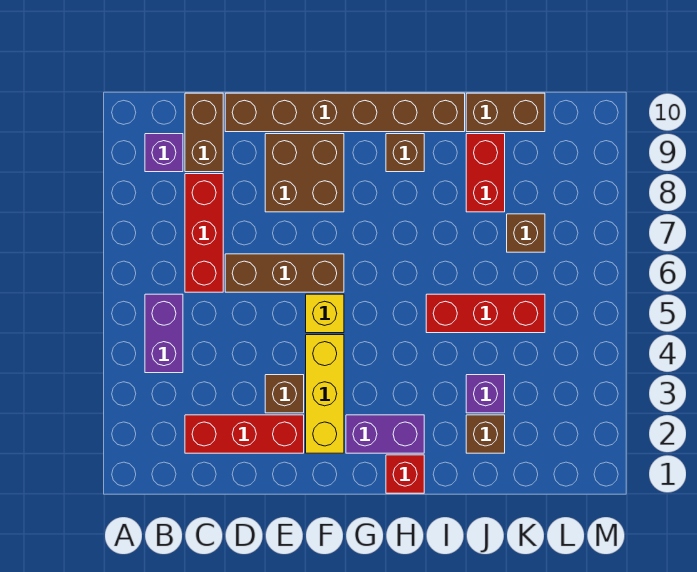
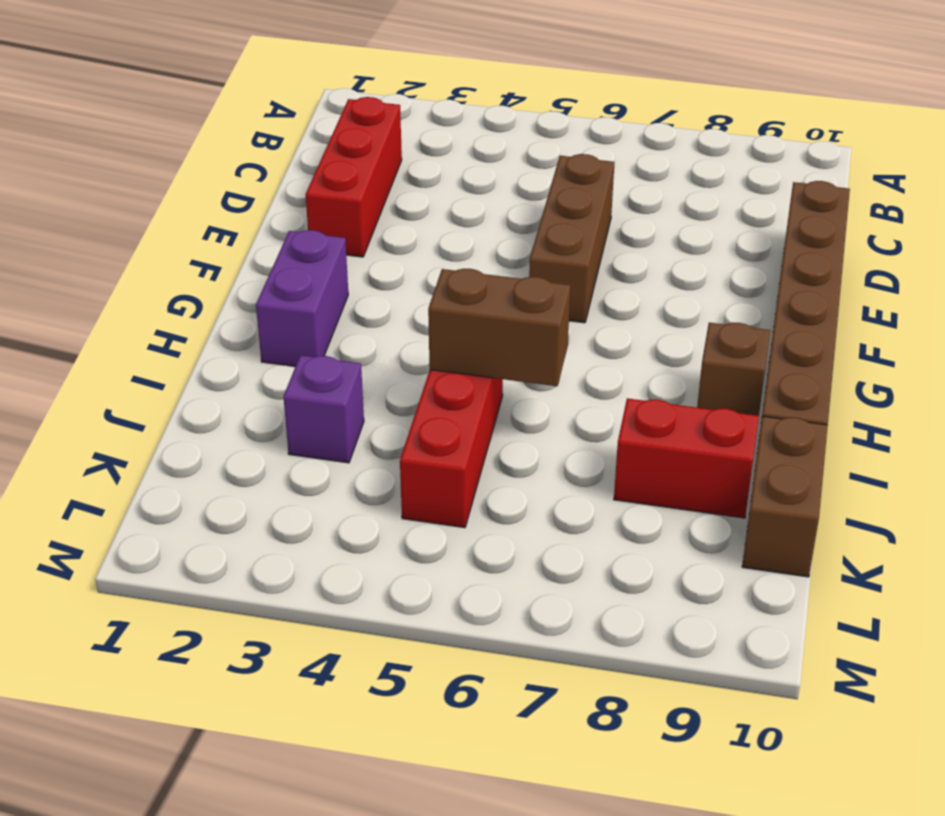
brown brick I5:I6 level 2 -> brown brick C9:C10 level 1
none -> purple brick B4:B5 level 1
none -> purple brick B9 level 1
none -> red brick C6:C8 level 1

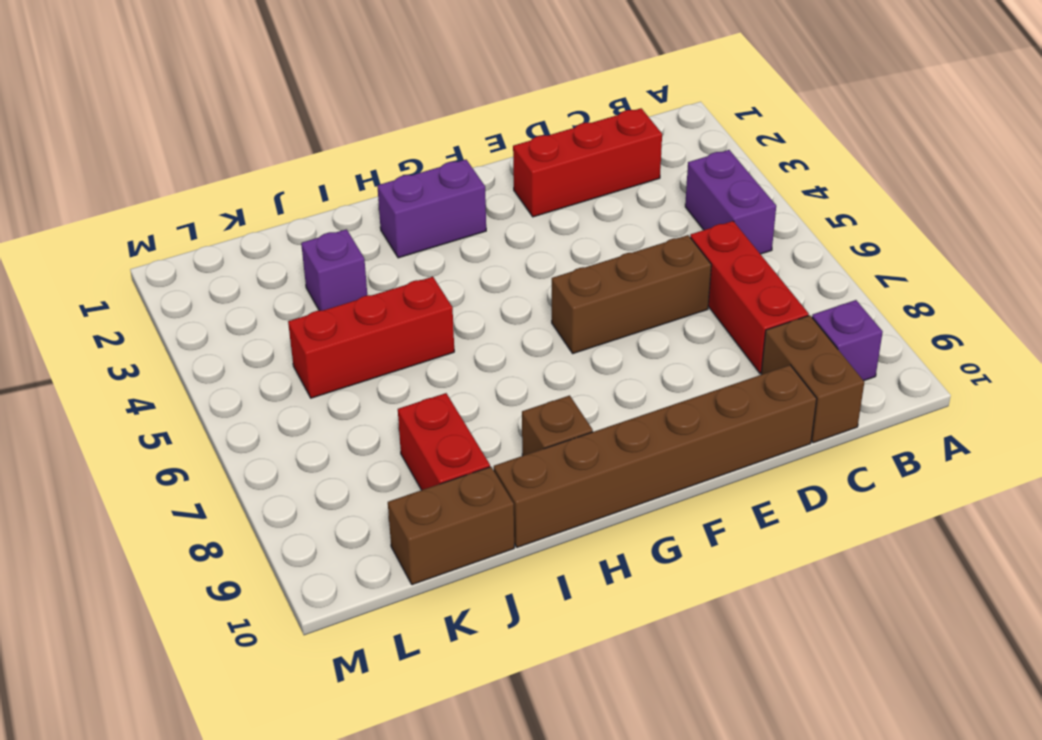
none -> brown brick E3 level 1
none -> brown brick E8:F9 level 1
none -> yellow brick F2:F4 level 1

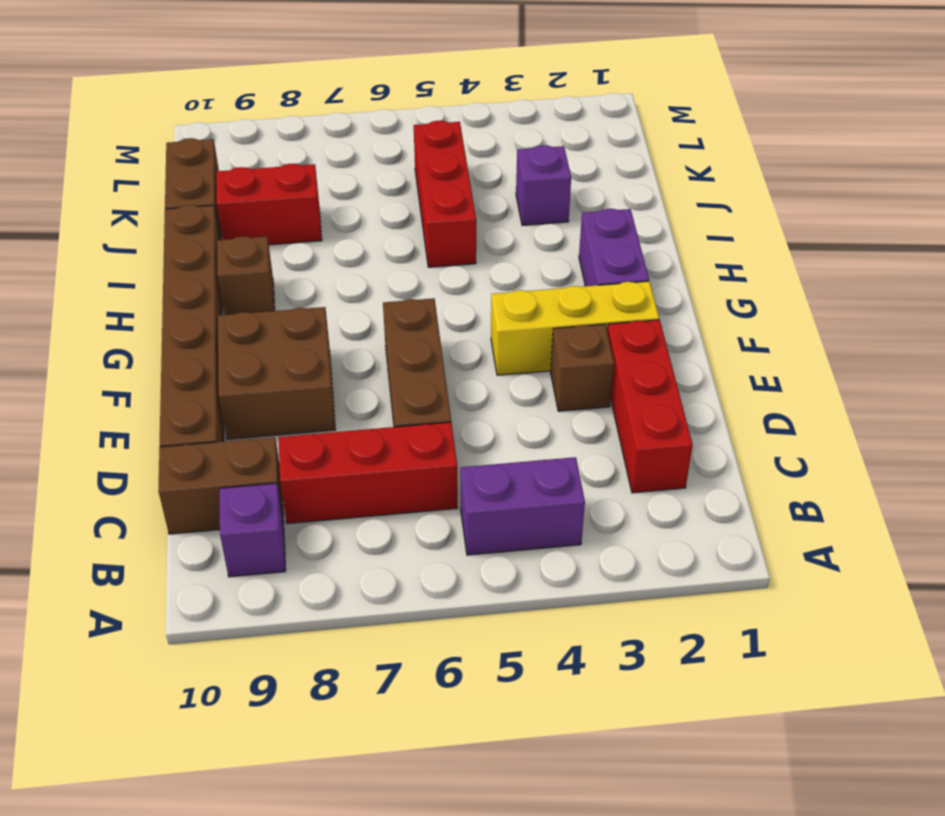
none -> yellow brick F5 level 1
none -> red brick H1 level 1
none -> brown brick J2 level 1

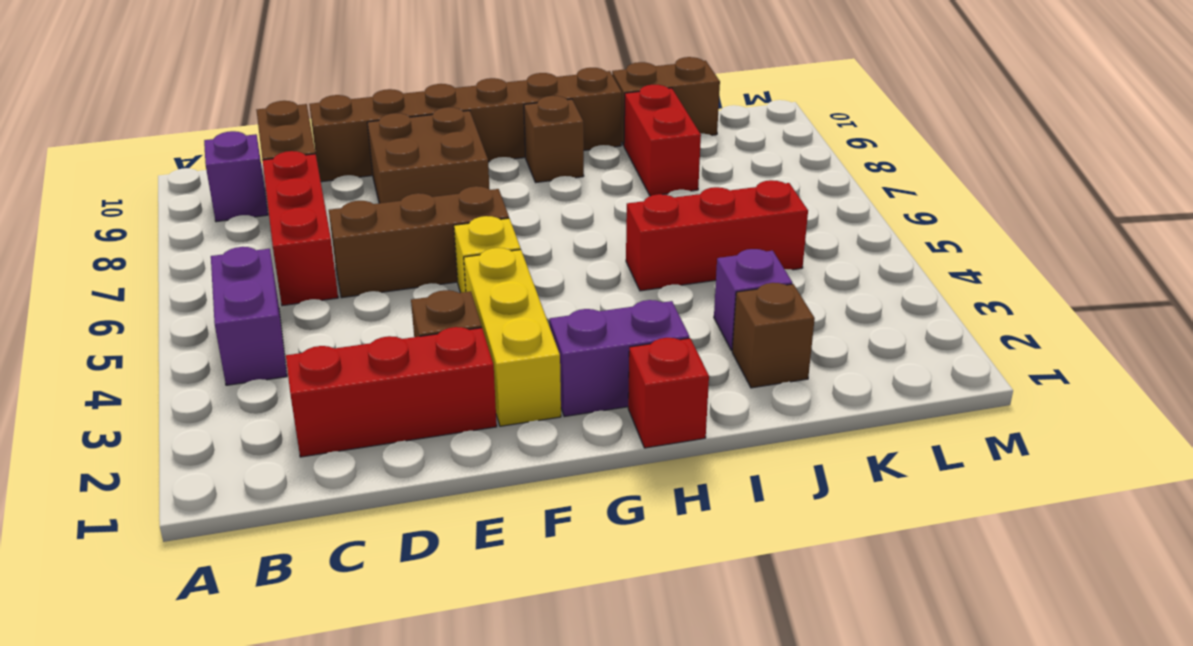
none -> brown brick K7 level 1

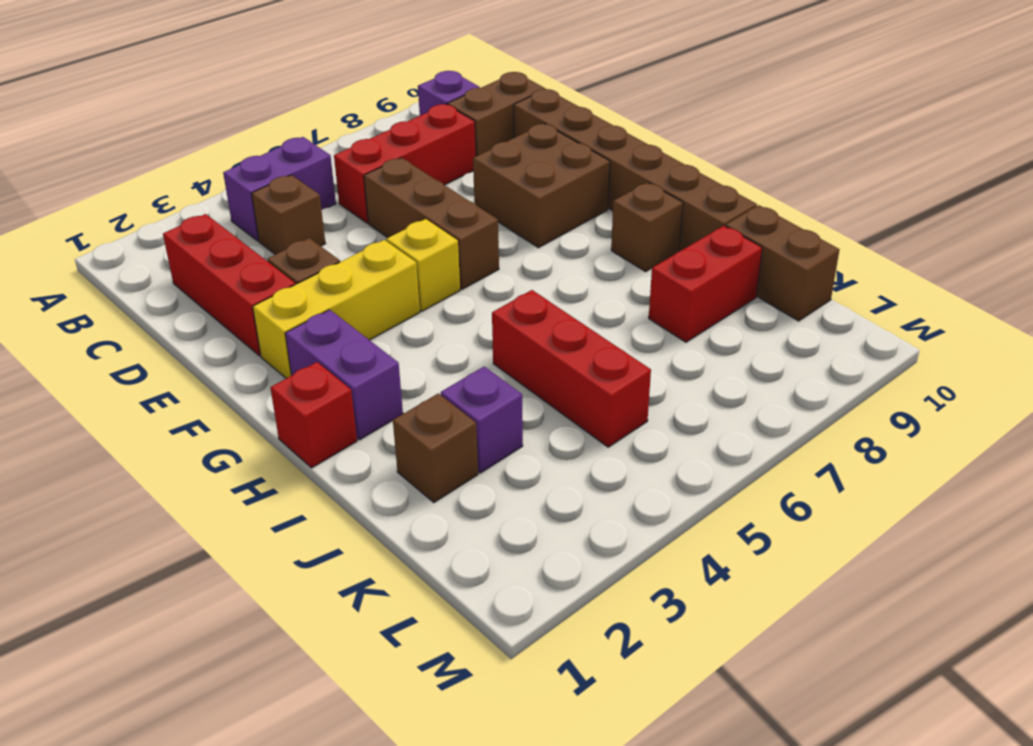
brown brick C4 level 1 -> brown brick K7 level 1

